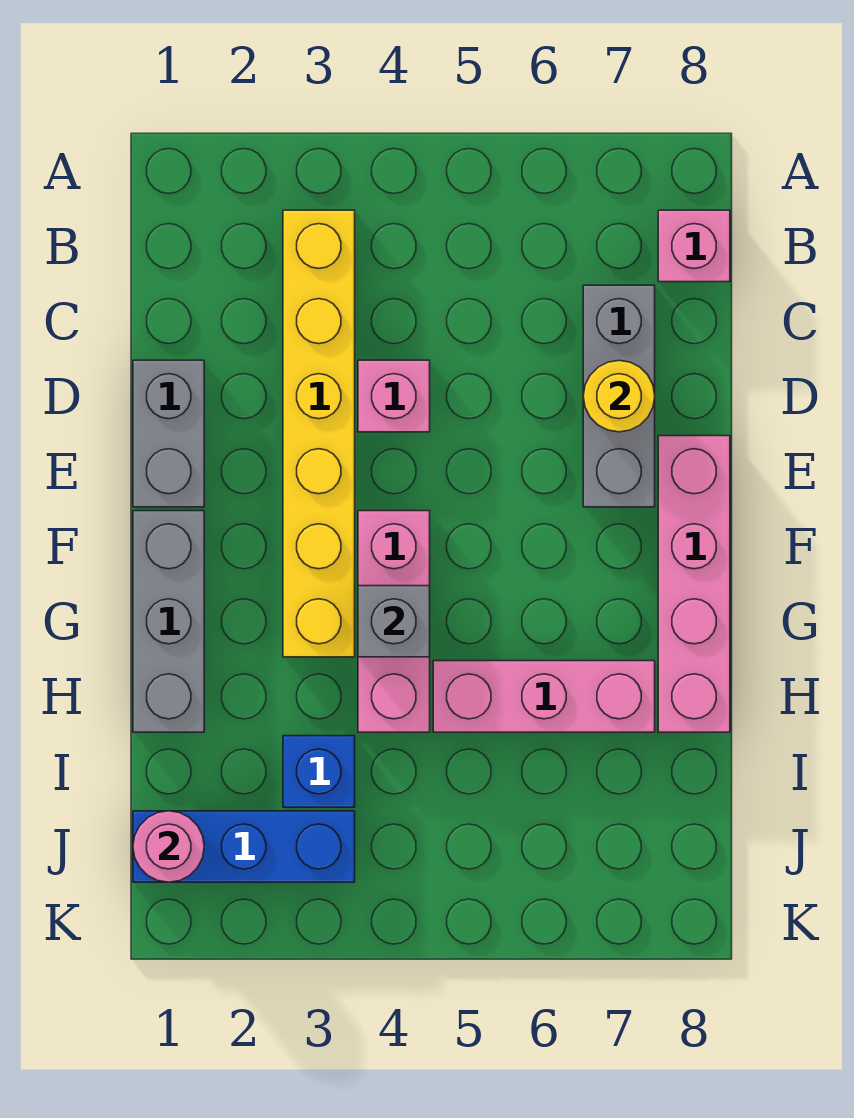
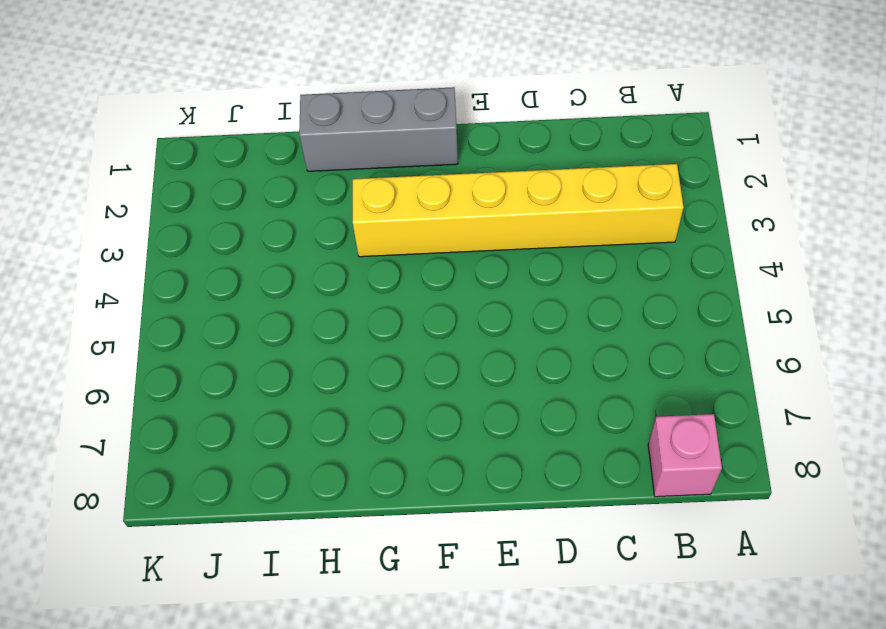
none -> grey brick C7:E7 level 1
none -> grey brick D1:E1 level 1
none -> pink brick D4 level 1

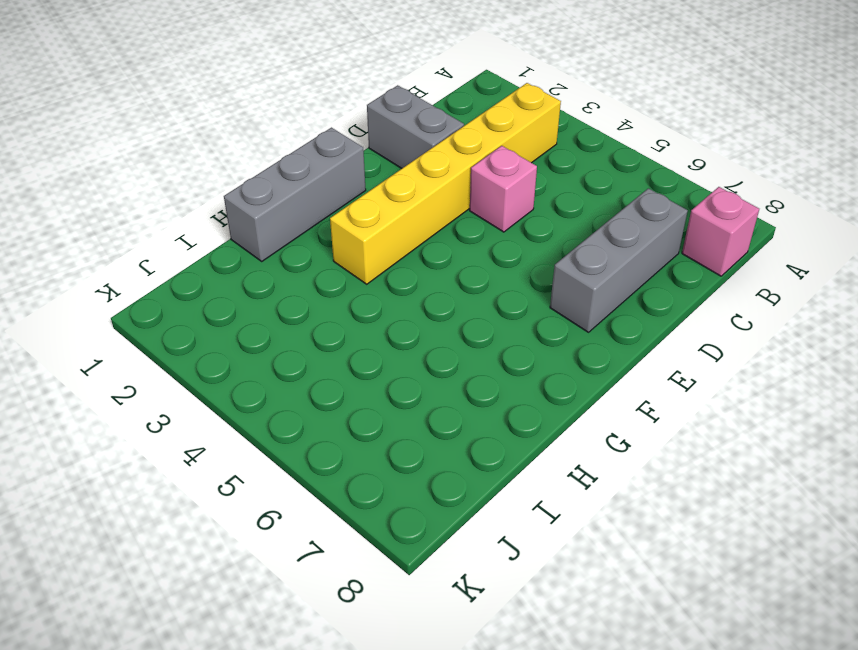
grey brick D1:D2 level 1 -> grey brick D1:E1 level 1
none -> pink brick E8:H8 level 1
none -> pink brick F4:H4 level 1
none -> pink brick H5:H7 level 1

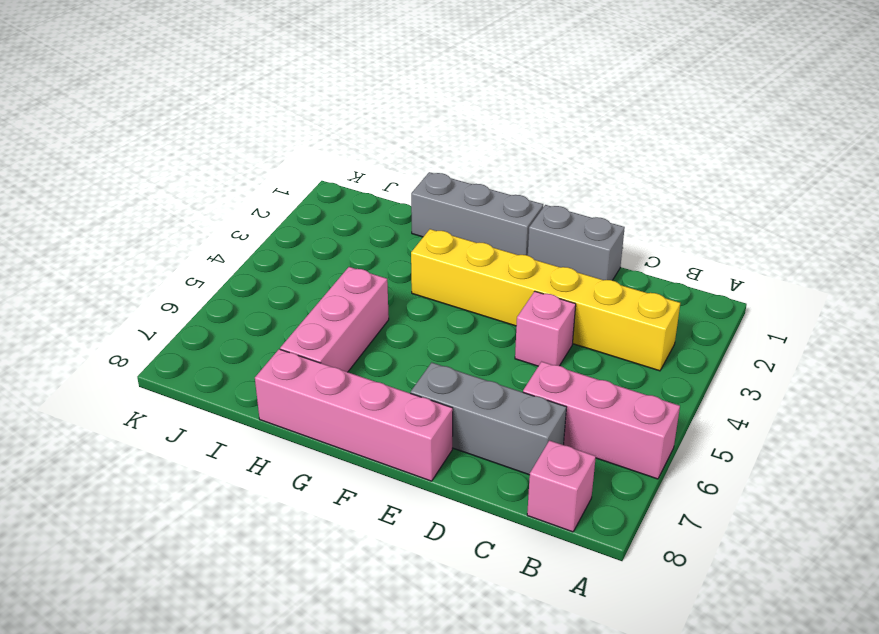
pink brick A6:C6 level 1 -> pink brick F4:H4 level 1
none -> blue brick I3 level 1
none -> blue brick J1:J3 level 1
none -> yellow round brick D7 level 2

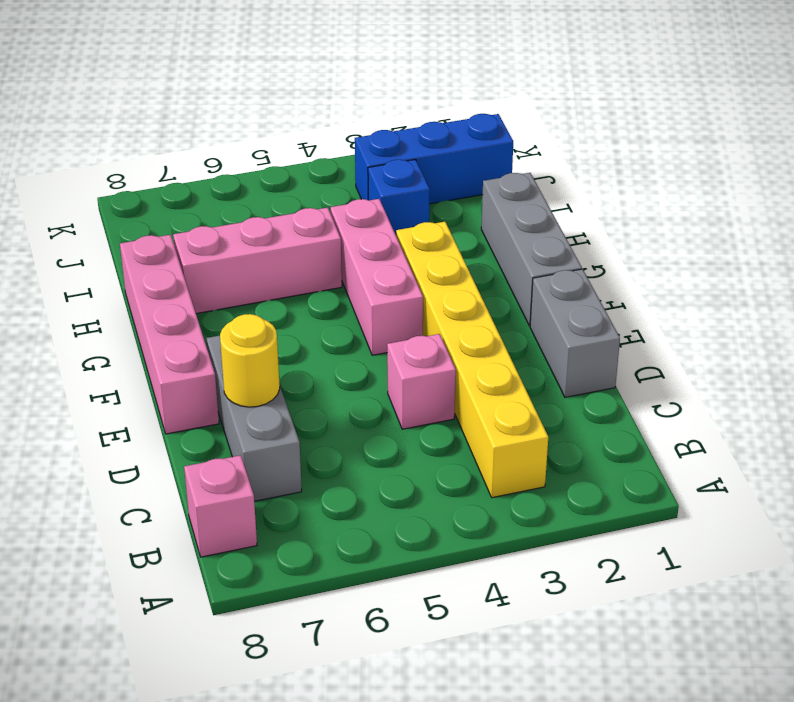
none -> grey brick G4 level 2
none -> pink round brick J1 level 2

